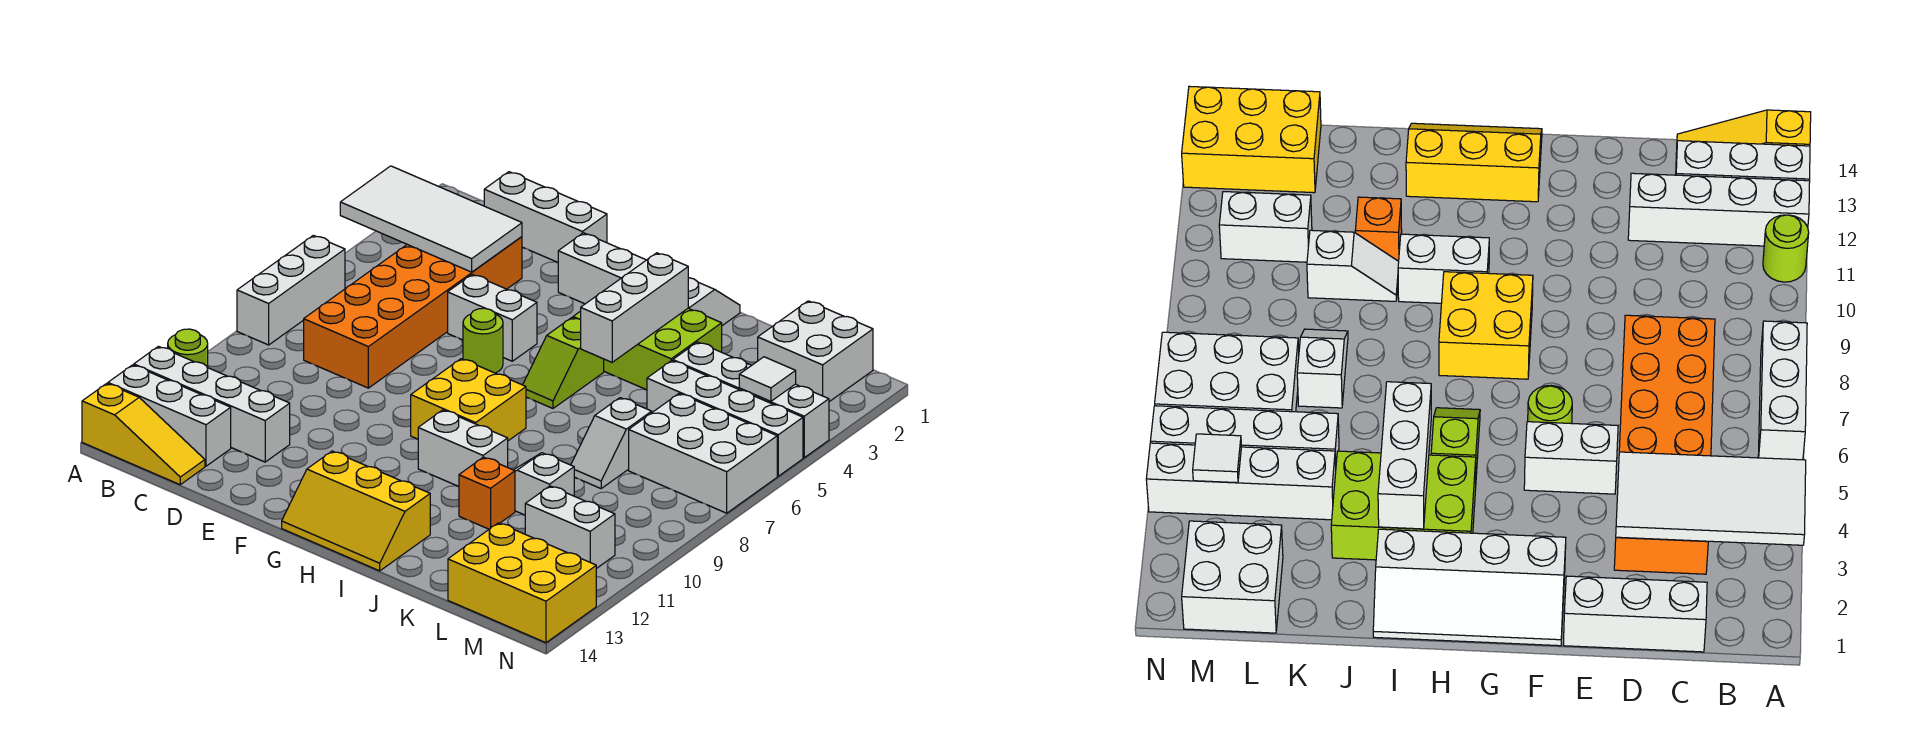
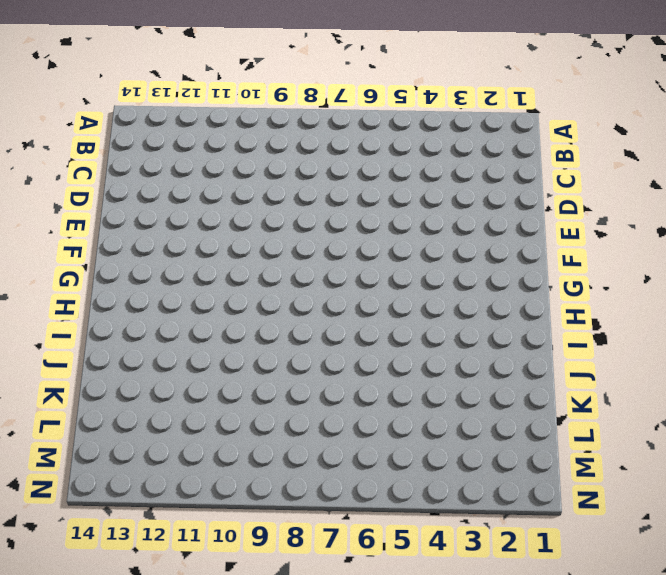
none -> white brick A6:A8 level 1
none -> lime round brick A11 level 1
none -> white brick A12:D12 level 1

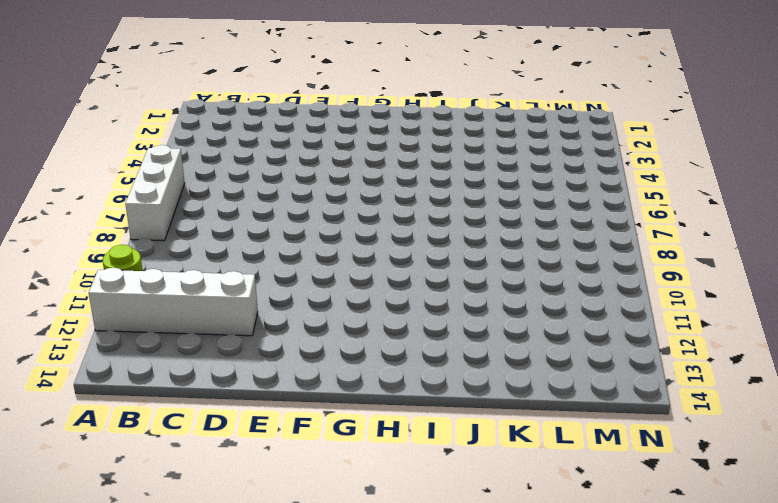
none -> white brick A13:C13 level 1
none -> yellow slope A14:C14 level 1 top A
none -> white brick C1:E1 level 1

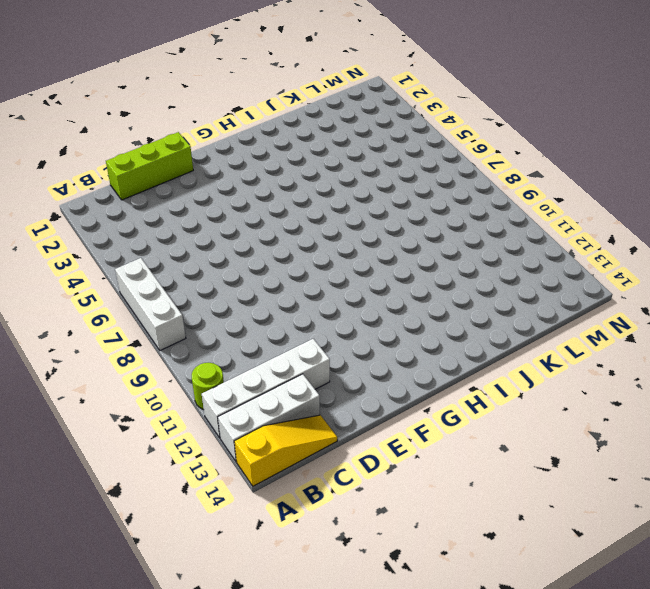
lime brick C1:E1 level 1 -> white brick C1:E1 level 1
none -> orange brick C3:D8 level 1
none -> white brick E5:F5 level 1
none -> white slope F1:I2 level 1 top 2

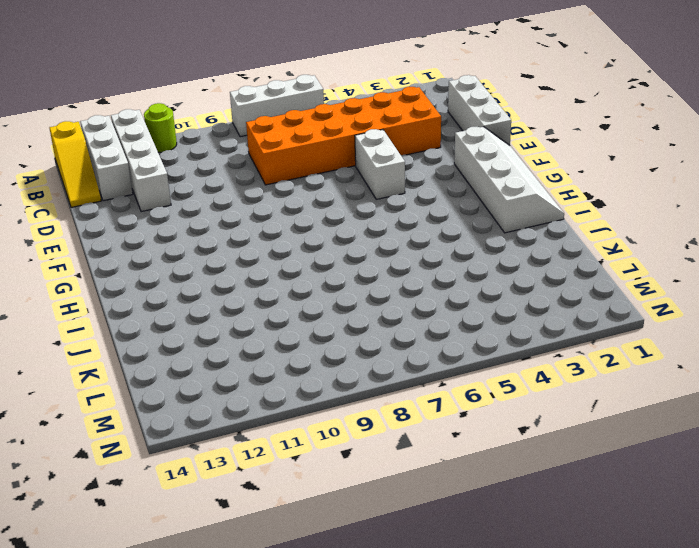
none -> lime round brick F6 level 1
none -> yellow brick G8:H9 level 1
none -> yellow slope G13:I14 level 1 top 13

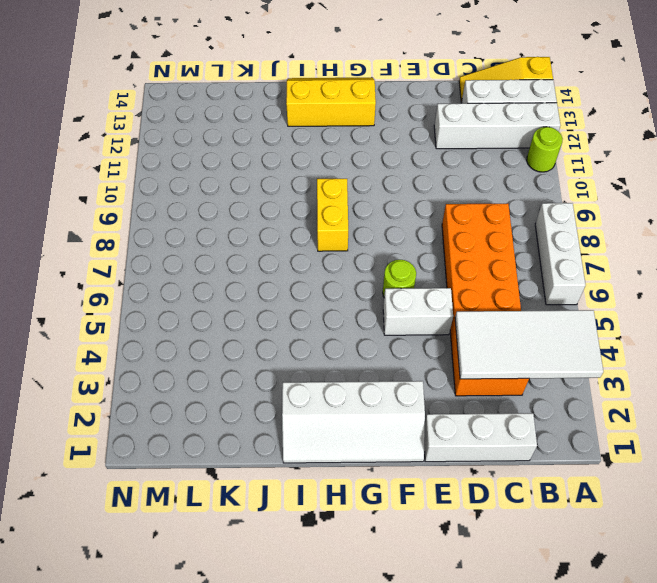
yellow brick H8:H9 level 1 -> yellow brick G8:H9 level 1
none -> lime brick H3:J4 level 1
none -> lime slope H5:H6 level 1 top 5
none -> white brick H10:I10 level 1

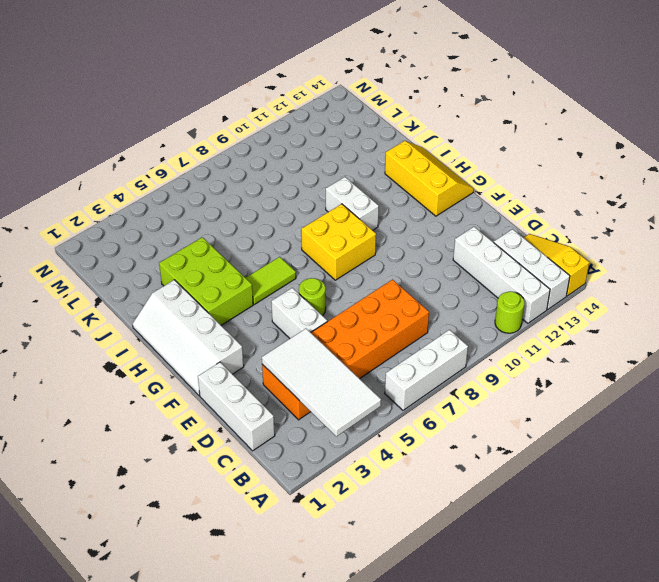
lime tile H5:H6 level 1 -> lime slope H5:H6 level 1 top 5
none -> white slope J10:K10 level 1 top K
none -> orange brick J11 level 1
none -> white brick K4:N4 level 1

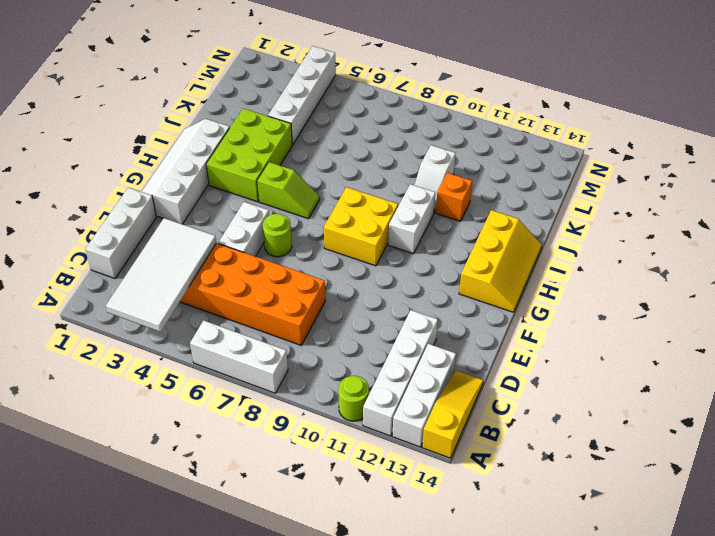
none -> white brick K5:N5 level 1
none -> white slope K7:K8 level 1 top 7
none -> white brick L1:M2 level 1

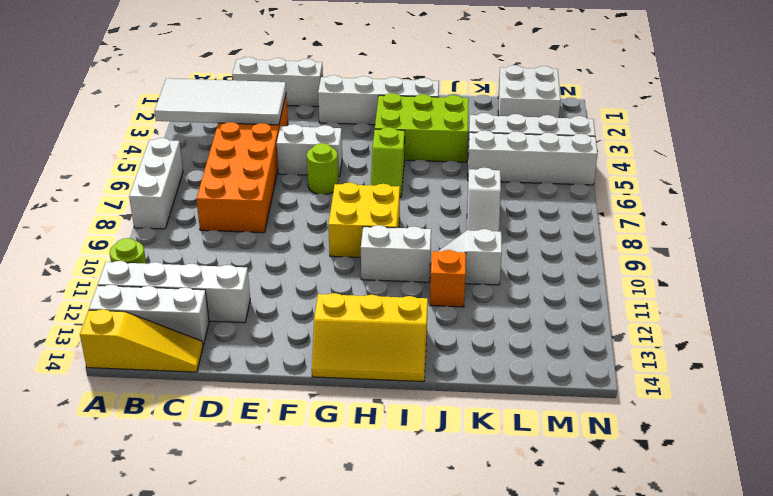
none -> white brick L6:N7 level 1
none -> white brick L11:M11 level 1
none -> yellow brick L13:N14 level 1

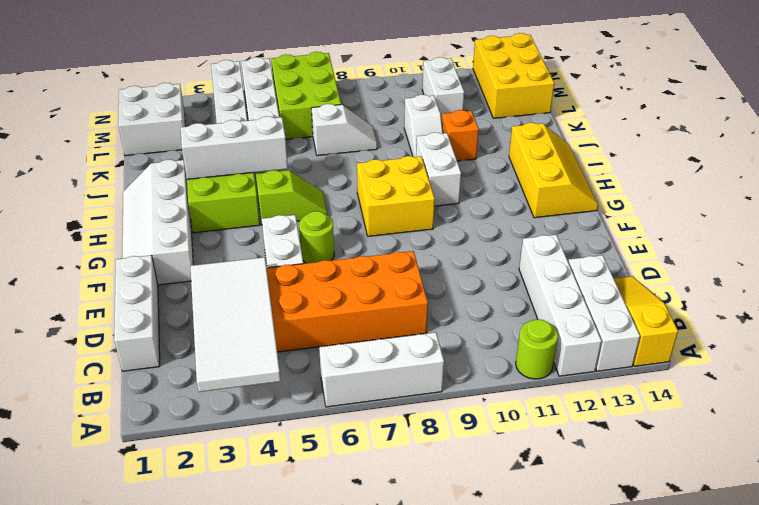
lime brick L6:N7 level 1 -> white brick L6:N7 level 1
none -> white tile M4 level 2

